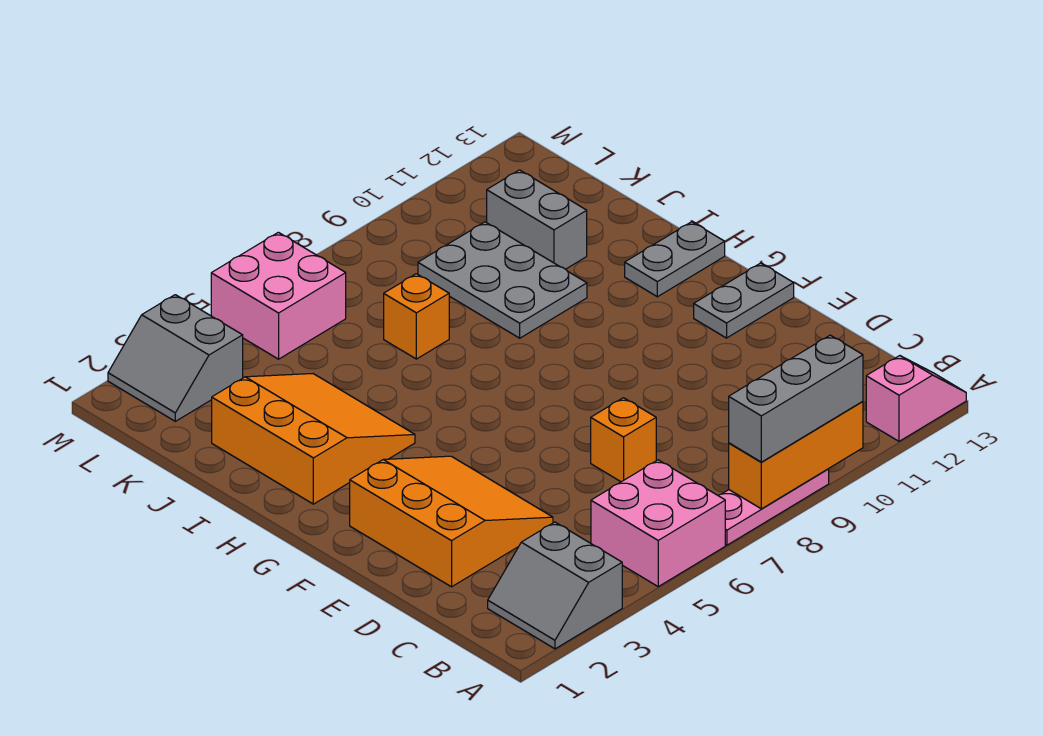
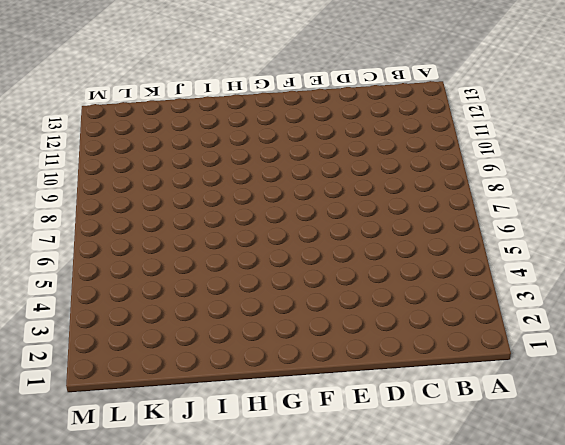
none -> grey slope A2:B3 level 1 top 3
none -> pink brick A5:B6 level 1
none -> pink plate A7:A9 level 1

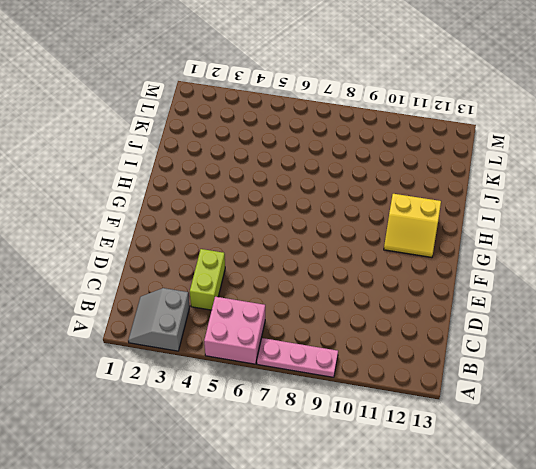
lime brick C4:D4 level 1 -> orange slope D2:F4 level 1 top 2
yellow slope G11:H12 level 1 top H -> grey plate H12:H13 level 1
none -> pink slope A12:A13 level 1 top 12
none -> orange brick D7 level 1
none -> grey plate F12:F13 level 1

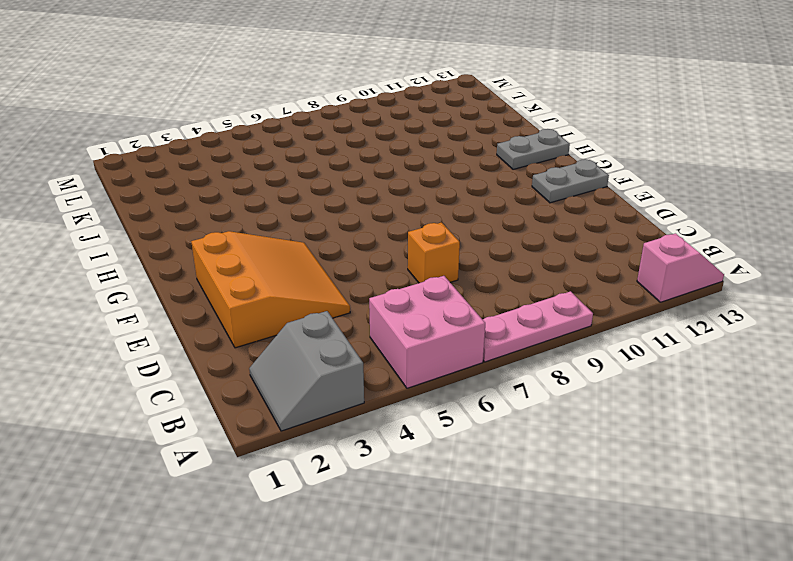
none -> orange slope H2:J4 level 1 top 2
none -> grey plate I9:K10 level 1
none -> orange brick J7 level 1

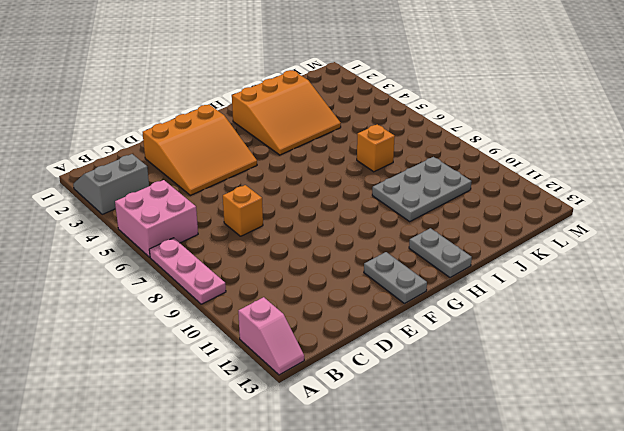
none -> grey brick J11:K11 level 1
none -> grey slope L2:M3 level 1 top 3
none -> pink brick L5:M6 level 1

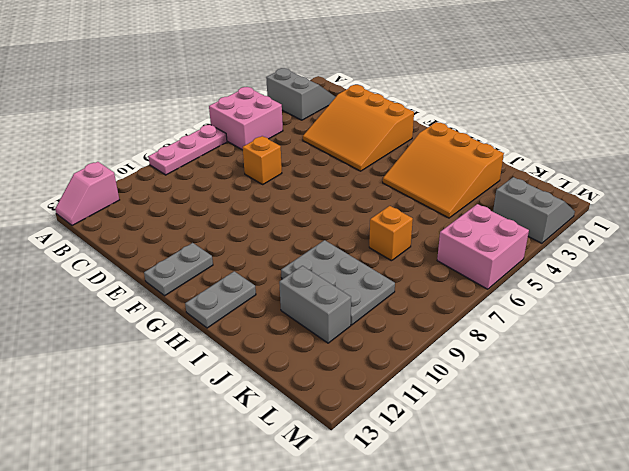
none -> orange brick A8:A10 level 2
none -> grey brick A8:A10 level 3

